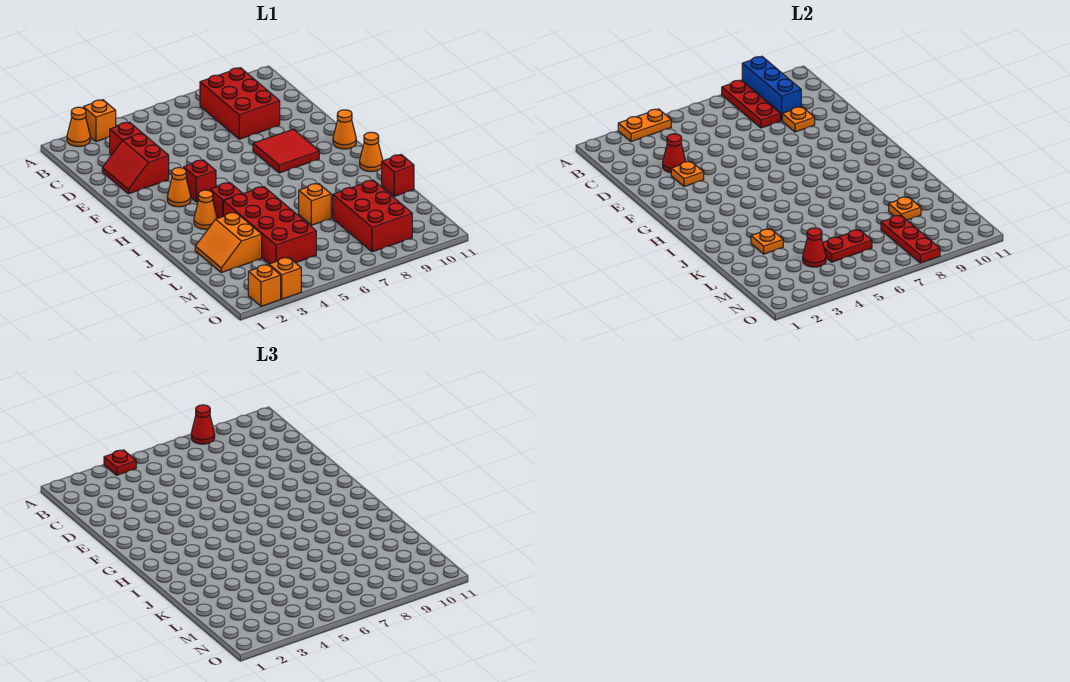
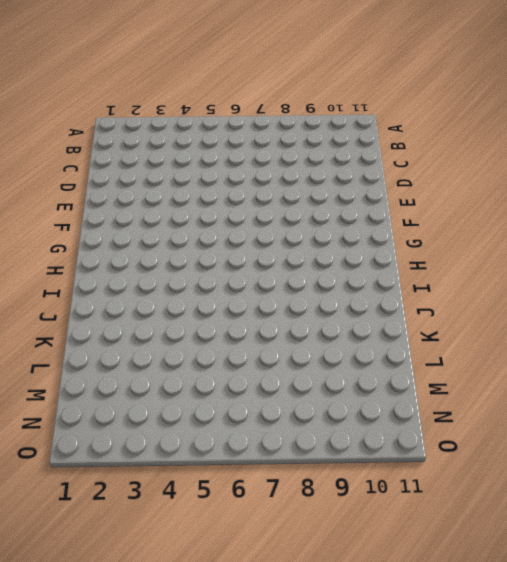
none -> orange cone A2 level 1
none -> orange brick A3 level 1
none -> red brick B8:D9 level 1
none -> red brick C3 level 1

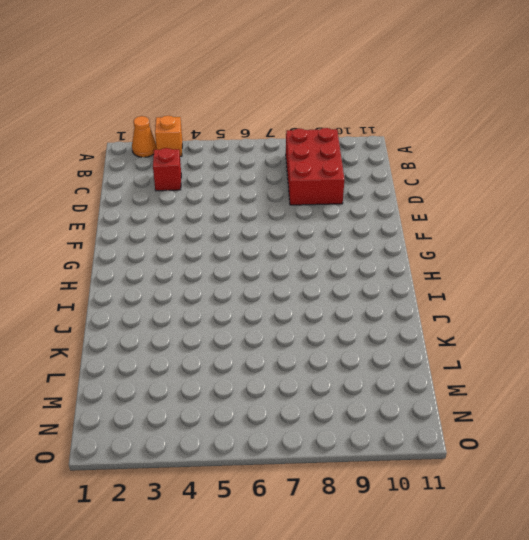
none -> red slope D2:E3 level 1 top 3
none -> red tile F8:G9 level 1
none -> orange cone G3 level 1
none -> red brick G4 level 1

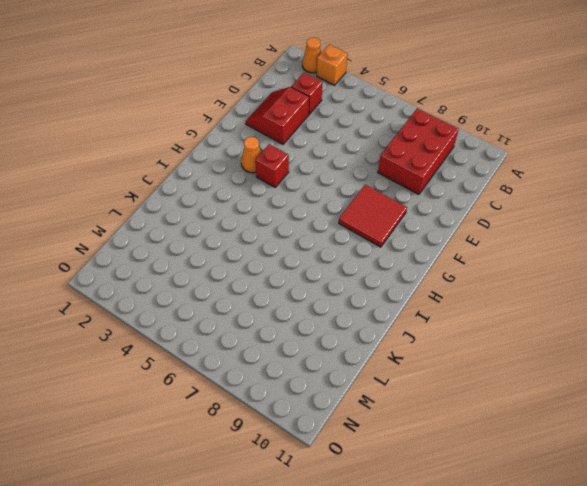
none -> orange cone G11 level 1
none -> orange cone I3 level 1
none -> red brick I4 level 1
none -> orange cone I11 level 1

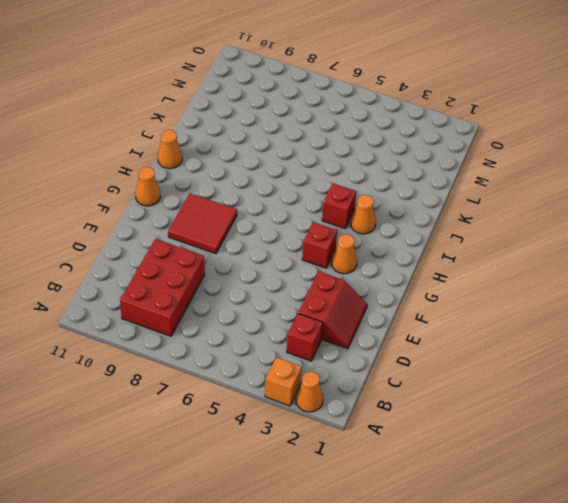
none -> red brick J4:M5 level 1
none -> orange slope K2:L3 level 1 top 3
none -> orange brick K7 level 1
none -> red brick K11 level 1

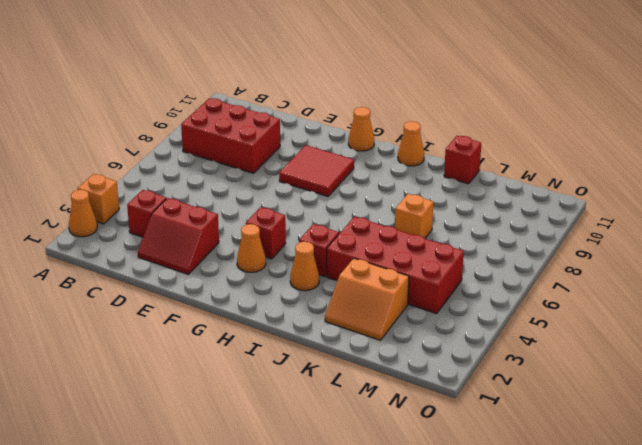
none -> red brick L8:N9 level 1
none -> orange brick O2 level 1
none -> orange brick O3 level 1
none -> orange plate A3:A4 level 2

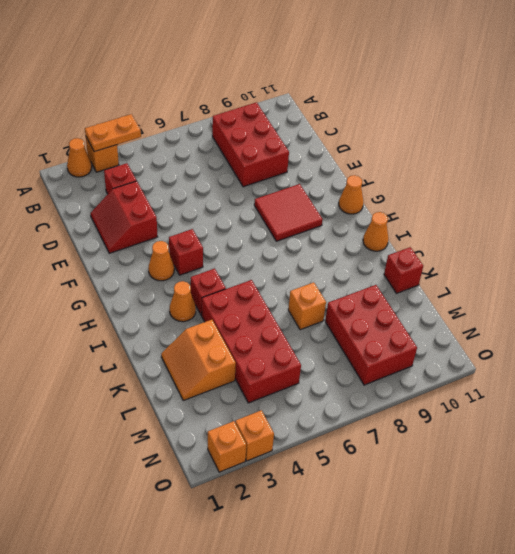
none -> red plate A8:C8 level 2
none -> blue brick A9:C9 level 2
none -> red cone D3 level 2
none -> orange plate D9 level 2

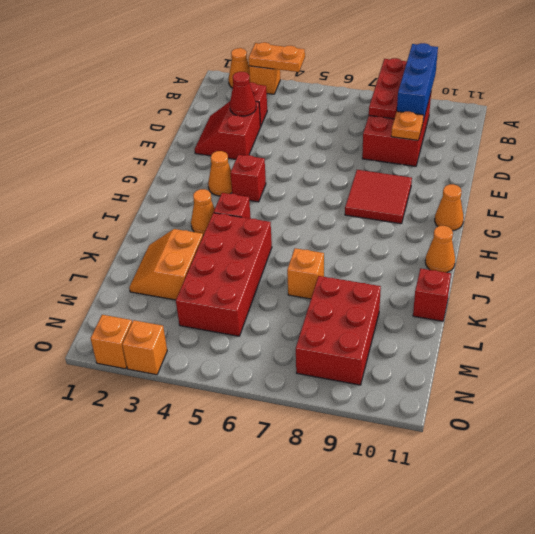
none -> orange plate E3 level 2
none -> orange plate K3 level 2
none -> orange plate L9 level 2
none -> red cone M4 level 2

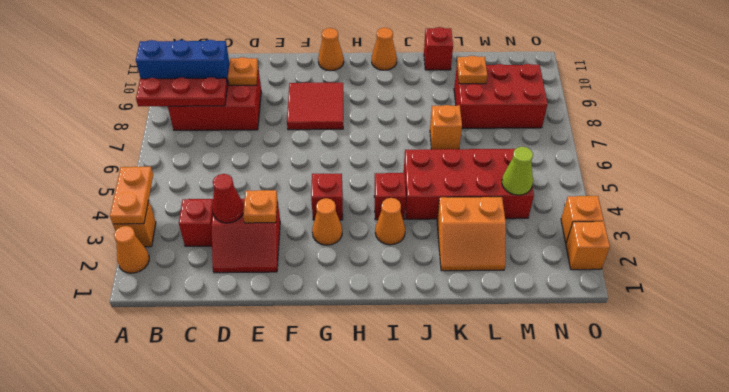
lime cone M4 level 2 -> red cone M4 level 2
none -> orange plate K3 level 2
none -> red plate M5:M6 level 2
none -> red plate M8:O8 level 2
none -> red plate A4 level 3

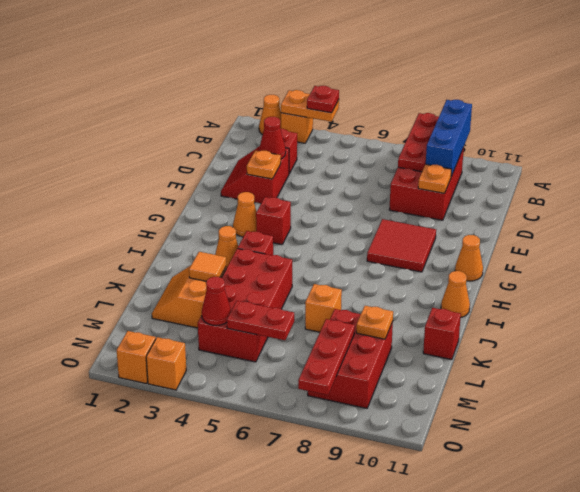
orange tile K3 level 2 -> orange plate K3 level 2
none -> red cone A8 level 3

